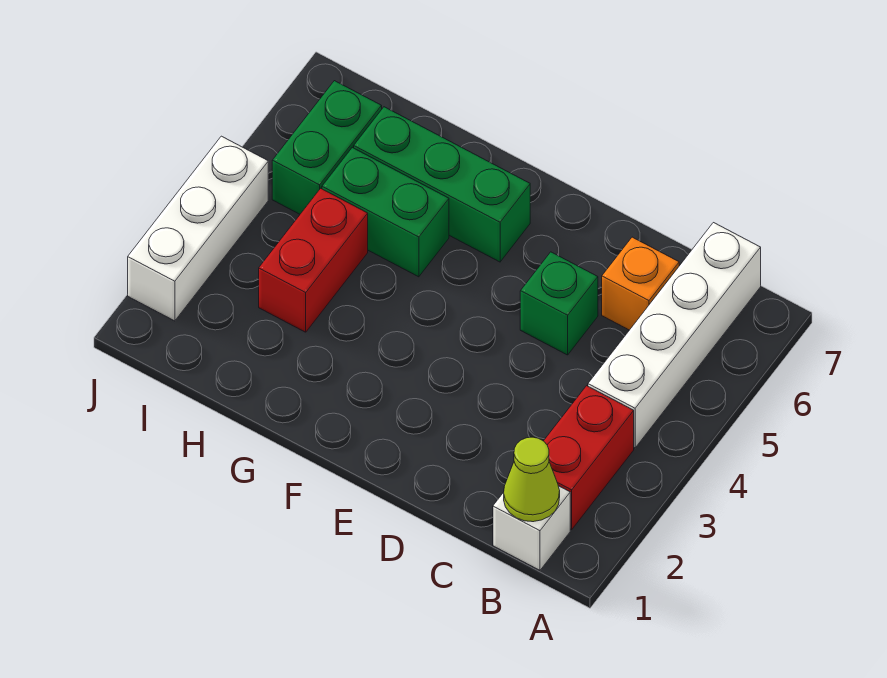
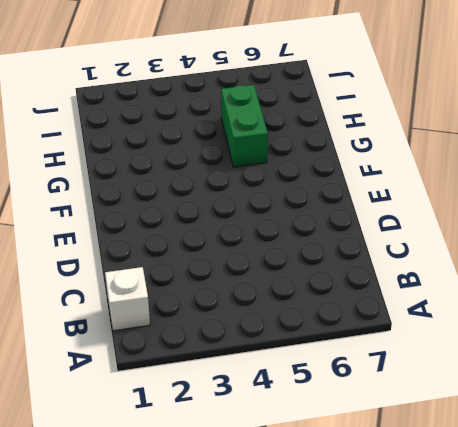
none -> red brick B2:B3 level 1
none -> white brick B4:B7 level 1

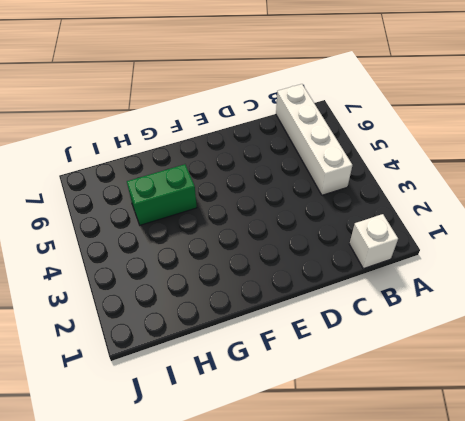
none -> red brick B2:B3 level 1
none -> orange brick C6 level 1

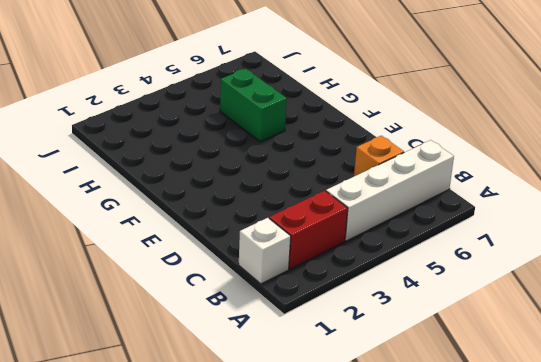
none -> green brick D5 level 1
none -> green brick F6:H6 level 1

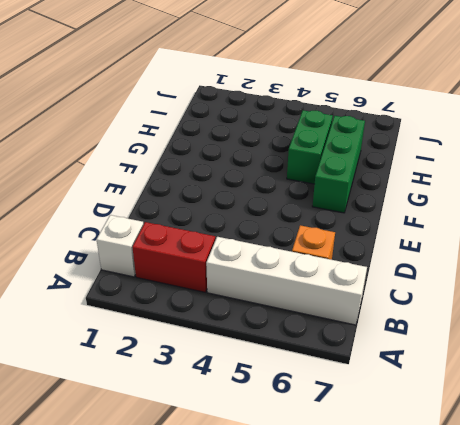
none -> green brick D5 level 1
none -> red brick H3:H4 level 1

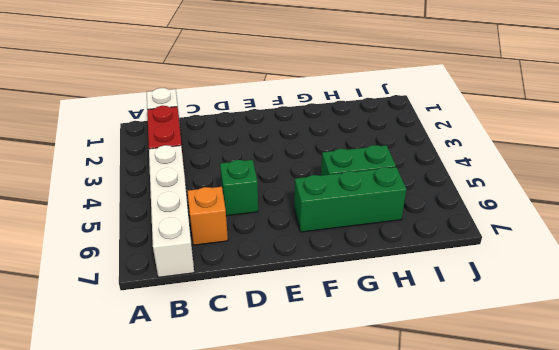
none -> red brick H3:H4 level 1
none -> green brick I5:I6 level 1

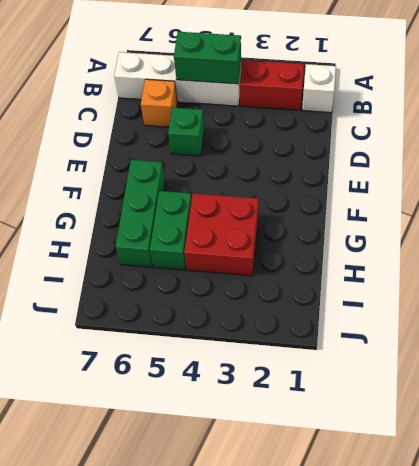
green brick B4:B5 level 2 -> green brick I5:I6 level 1
red brick G3:H4 level 1 -> red brick H3:H4 level 1
none -> white brick J2:J4 level 1
none -> lime cone B1 level 2

